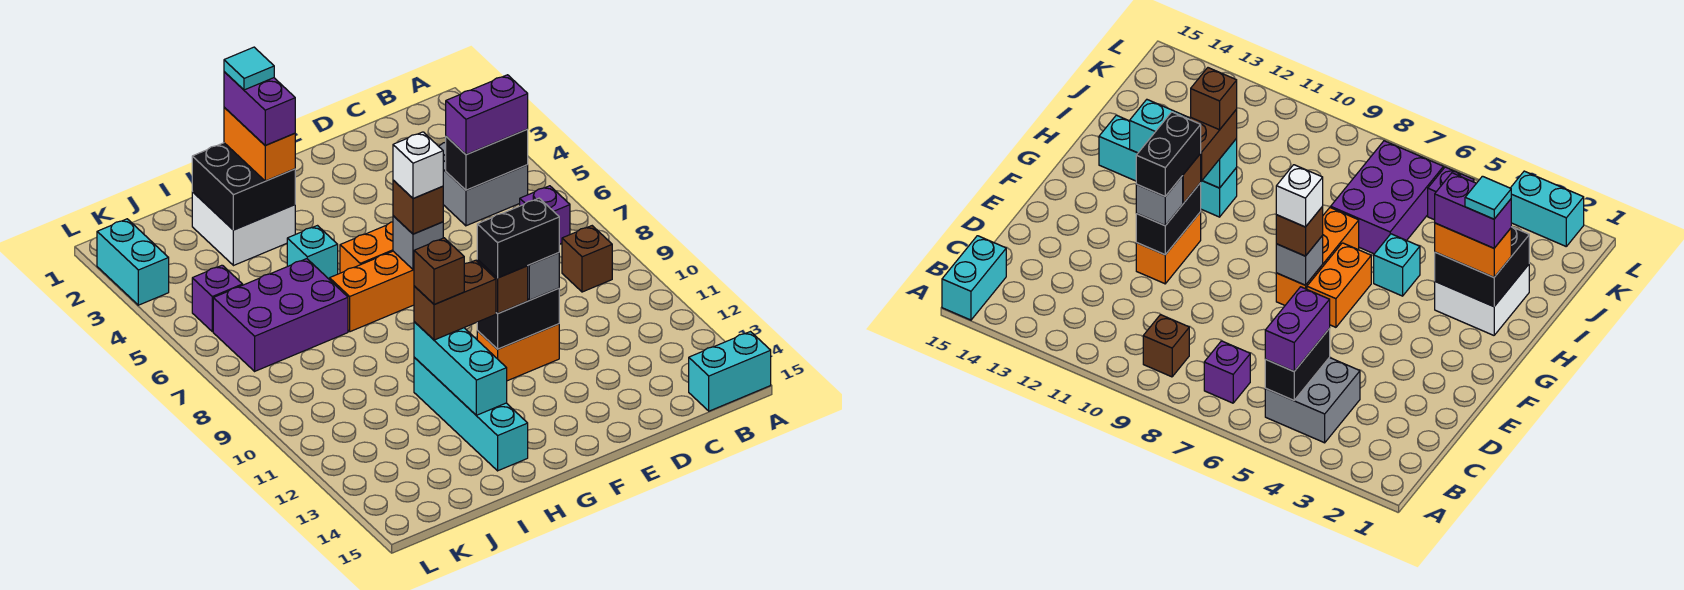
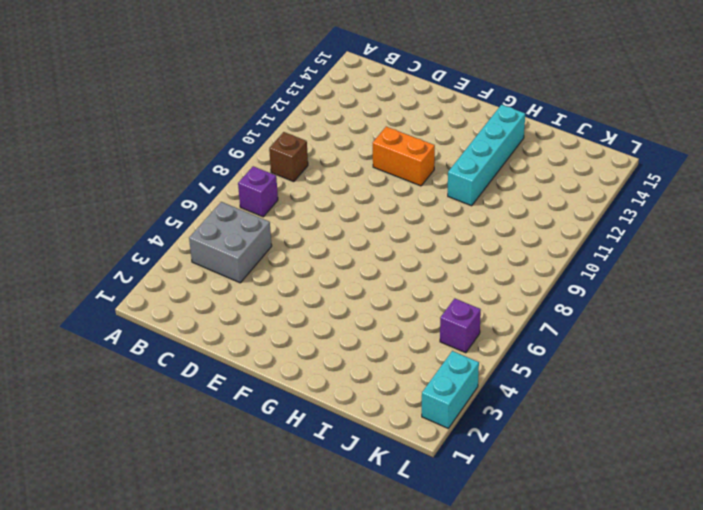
none -> cyan brick A15:B15 level 1
none -> orange brick F6:G6 level 1
none -> orange brick F7:H7 level 1

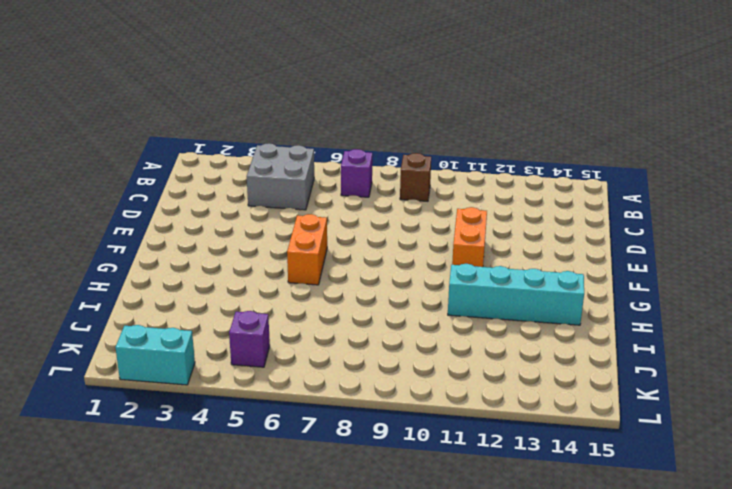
none -> cyan brick A15:B15 level 1
none -> orange brick F7:H7 level 1
none -> white brick H2:I3 level 1

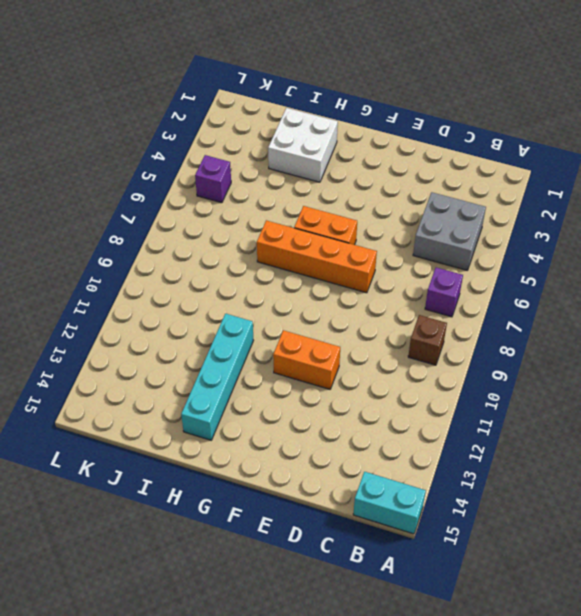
orange brick E7:H7 level 1 -> orange brick F7:H7 level 1
none -> cyan brick H5 level 1
none -> purple brick I6:K7 level 1
none -> cyan brick L2:L3 level 1

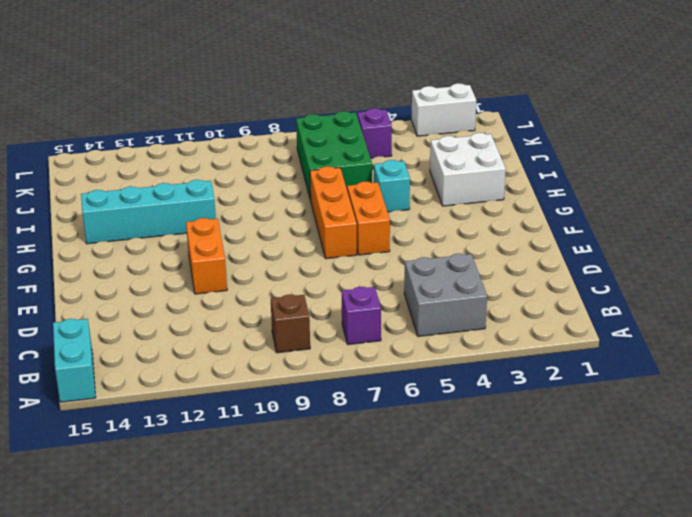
green brick I6:K7 level 1 -> purple brick I6:K7 level 1
white brick L2:L3 level 1 -> cyan brick L2:L3 level 1
none -> black brick B5:C5 level 2
none -> black brick E11:F11 level 2
none -> grey brick F7 level 2

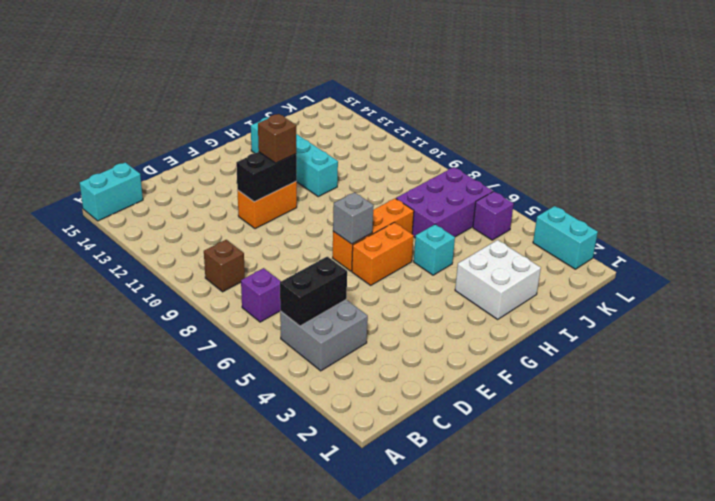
none -> black brick H2:I3 level 2
none -> cyan brick H11:H13 level 2
none -> purple brick B5:C5 level 3

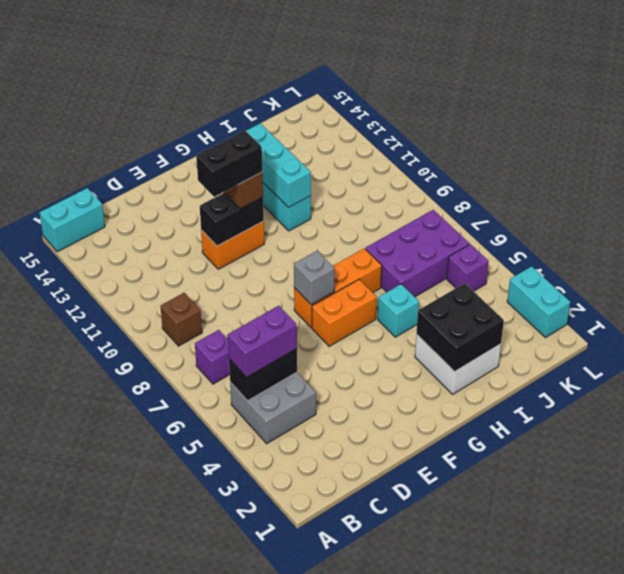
none -> grey brick E11 level 3
none -> brown brick F7 level 3
none -> brown brick G11:H11 level 3

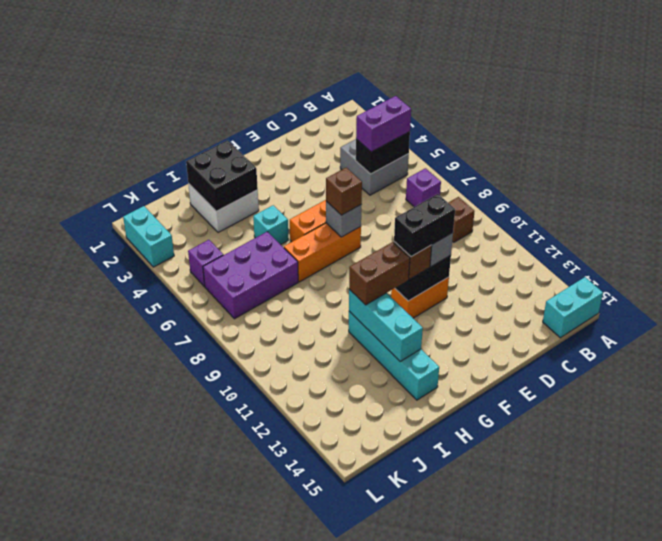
none -> orange brick H2:H3 level 3
none -> white brick F7 level 4
none -> purple brick H2:H3 level 4

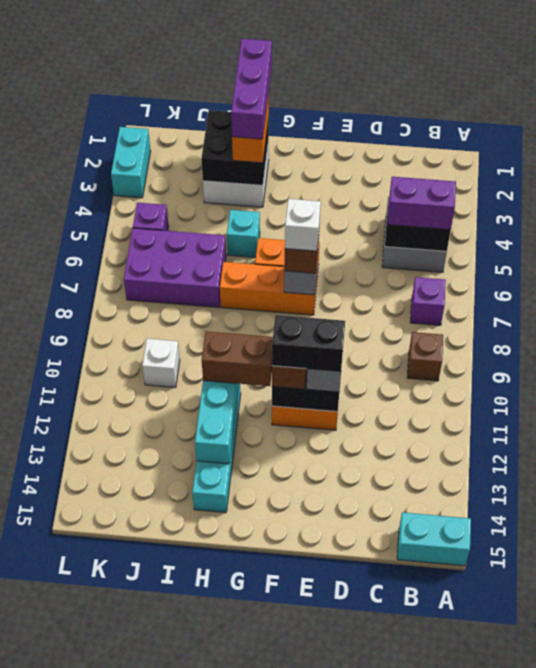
purple brick H1:H3 level 4 -> purple brick H2:H3 level 4
white brick J10 level 1 -> none
none -> brown brick H11 level 4
none -> cyan tile H2 level 5

